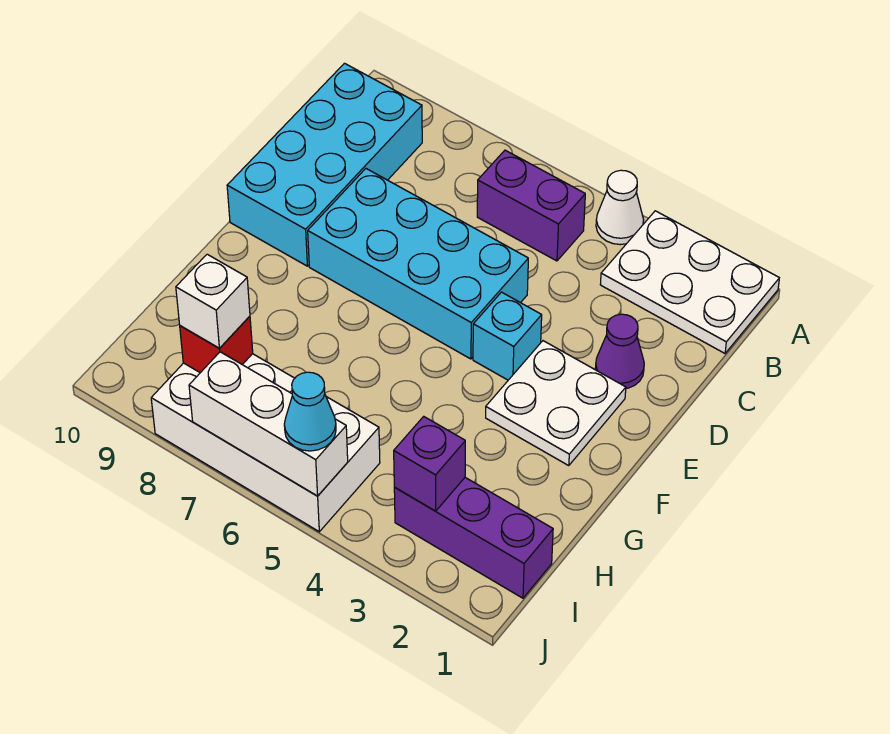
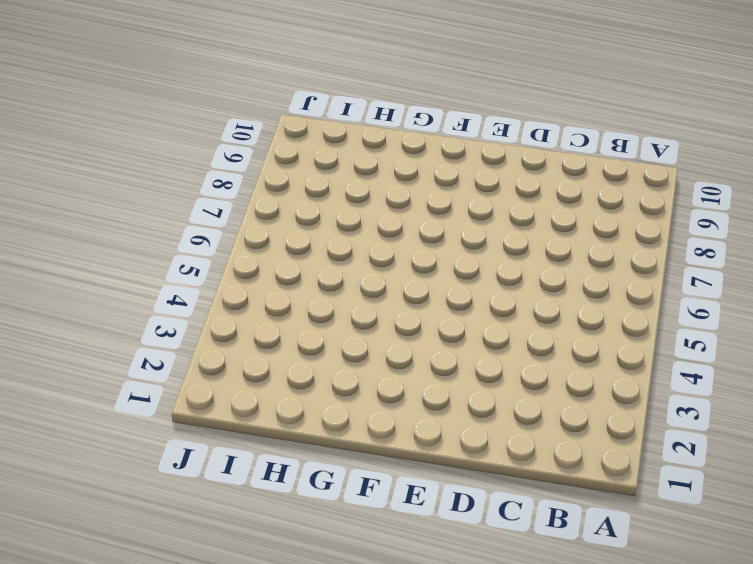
none -> white plate A1:B3 level 1
none -> white cone A4 level 1
none -> purple brick B5:B6 level 1

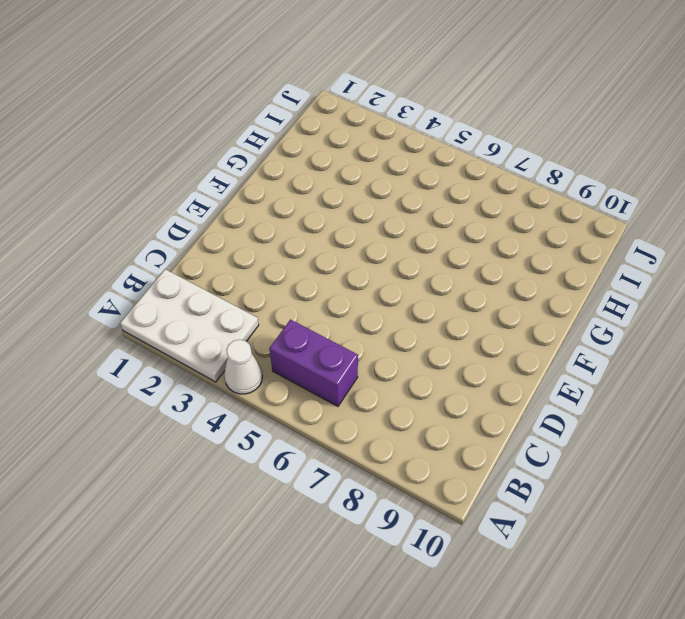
none -> cyan brick B9:E10 level 1
none -> purple cone D2 level 1
none -> cyan brick D5:E8 level 1

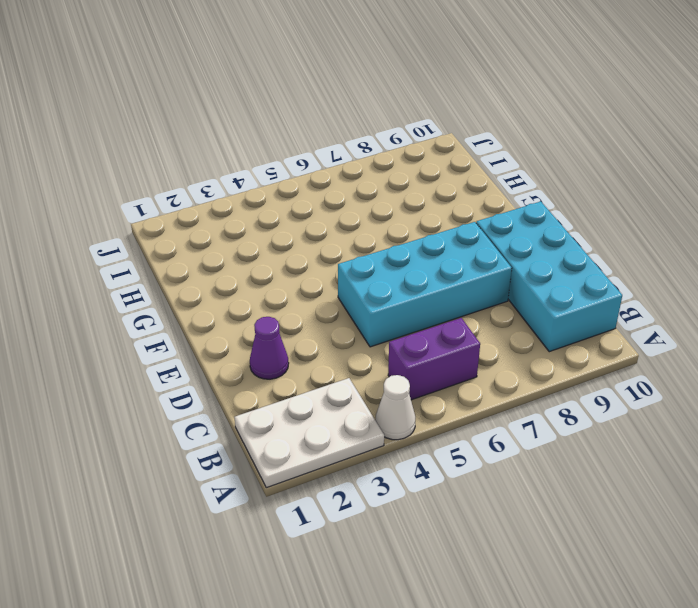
none -> white plate E2:F3 level 1
none -> cyan brick E4 level 1
none -> purple brick I1:I3 level 1

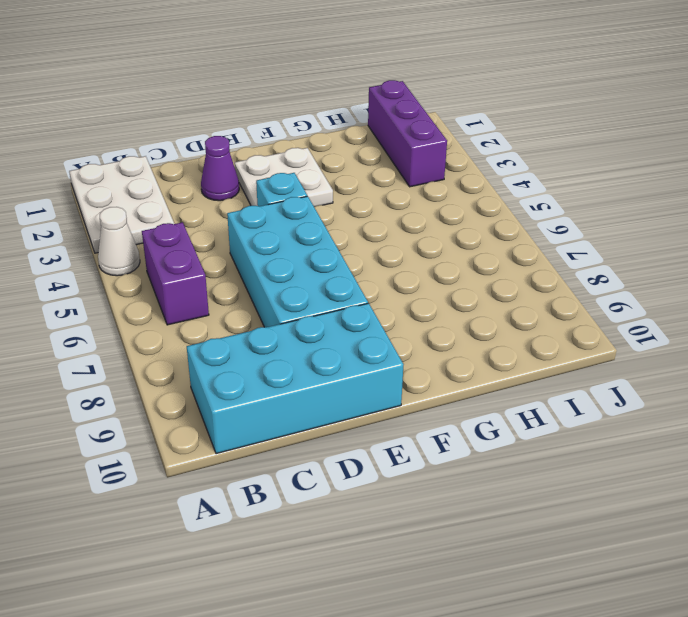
none -> white brick I5:J8 level 1
none -> purple brick I3 level 2
none -> red brick I8 level 2

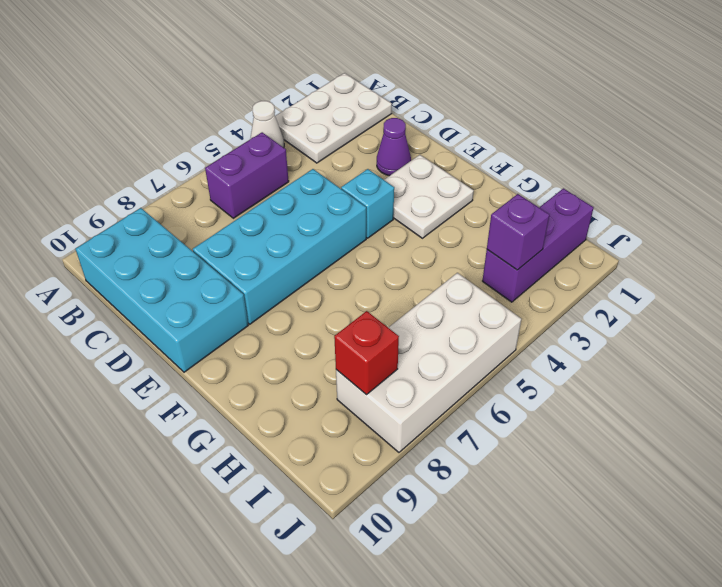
none -> white brick J5:J7 level 2
none -> white brick I8 level 3
none -> cyan cone J5 level 3

